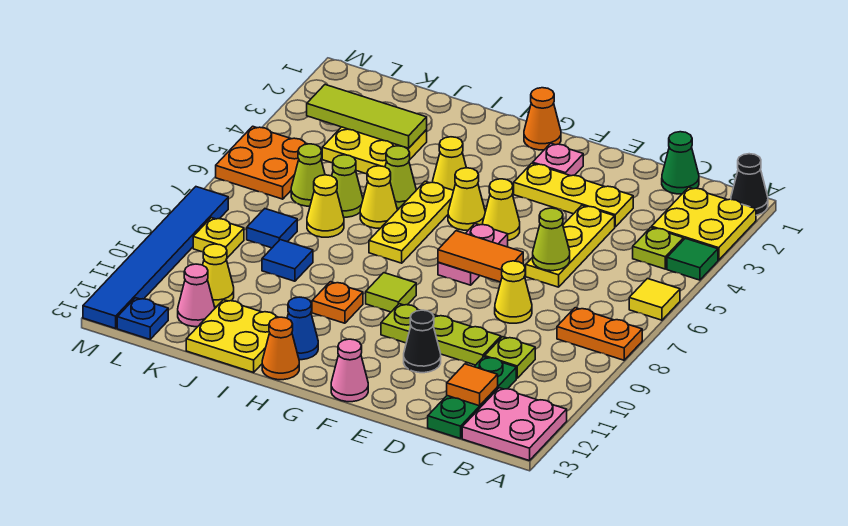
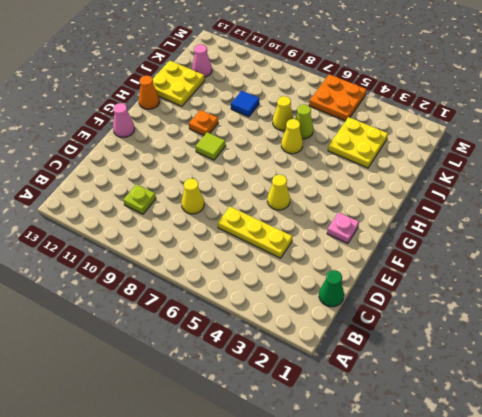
none -> black cone A1 level 1
none -> yellow plate A2:B3 level 1
none -> green tile A4 level 1
none -> yellow tile A6 level 1

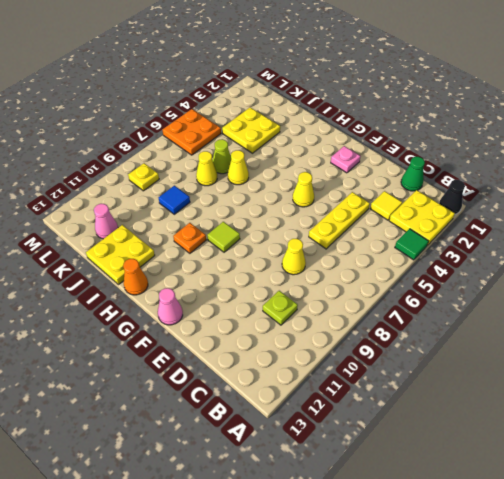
yellow tile C3 level 1 -> yellow tile A6 level 1
none -> orange plate A8:B8 level 1
none -> pink plate A12:B13 level 1
none -> lime plate B4 level 1
none -> green plate C11:C13 level 1

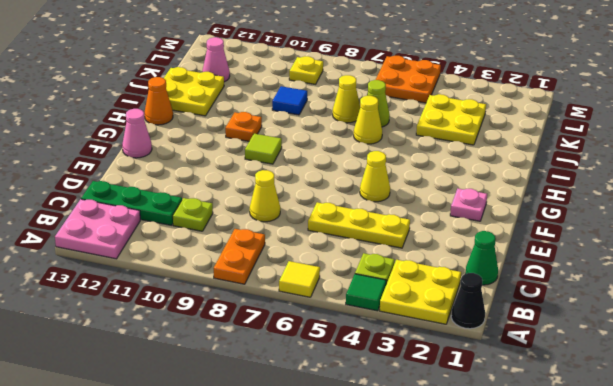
none -> yellow plate D3:F3 level 1
none -> lime plate D10:F10 level 1
none -> black cone E11 level 1
none -> pink plate F6:F7 level 1

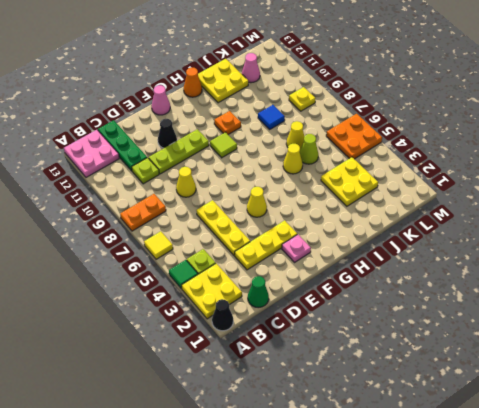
none -> pink plate F6:F7 level 1
none -> orange cone G1 level 1
none -> yellow cone G5 level 1
none -> yellow cone H4 level 1

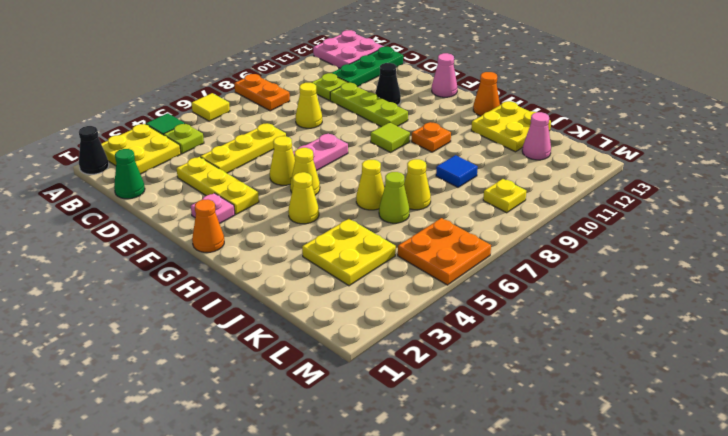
none -> yellow plate H5:H7 level 1
none -> blue cone H12 level 1
none -> lime cone I5 level 1
none -> lime cone K6 level 1

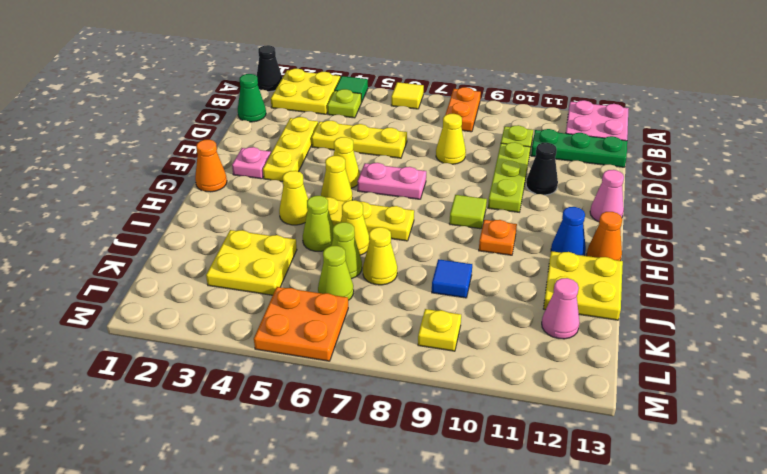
none -> blue tile K8 level 1
none -> yellow cone K11 level 1
none -> blue plate L13 level 1
none -> blue tile M8:M13 level 1

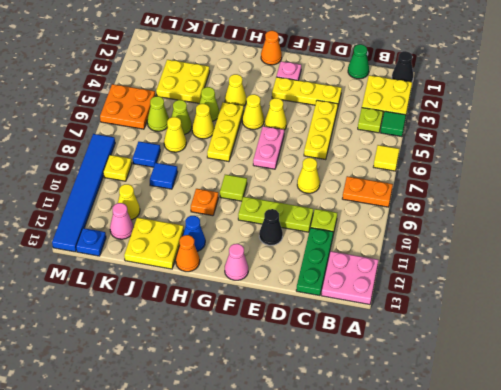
none -> orange tile C12 level 2
none -> lime cone D6 level 2
none -> orange tile E7:F7 level 2
none -> lime tile J3:L3 level 2

